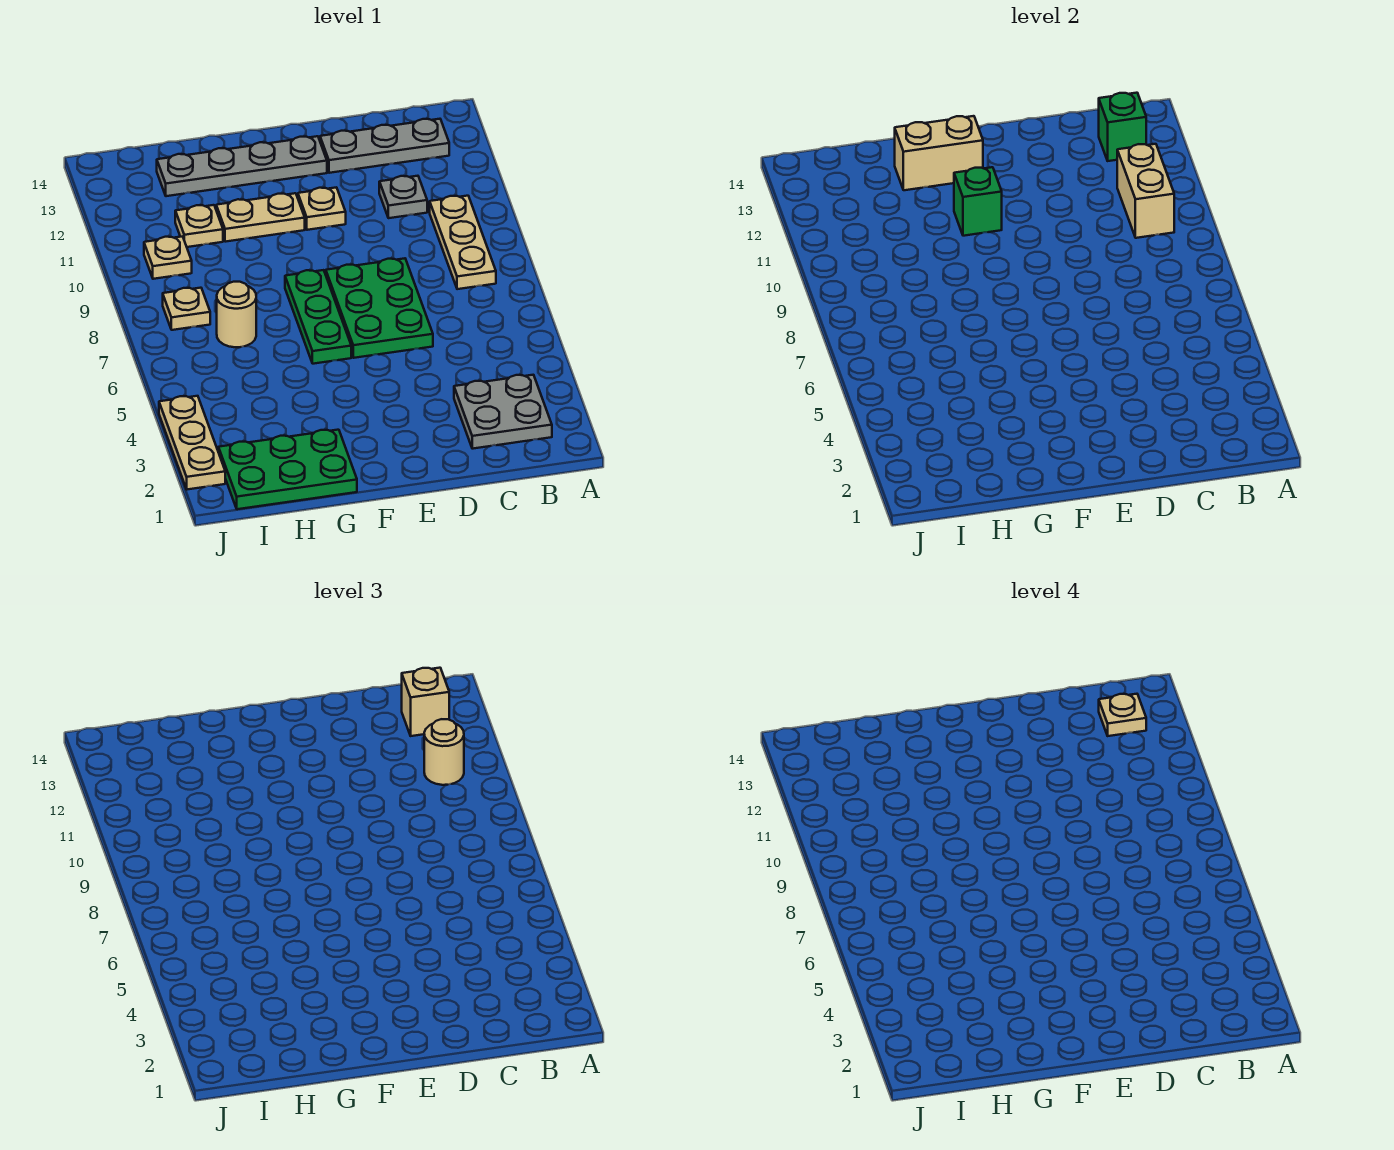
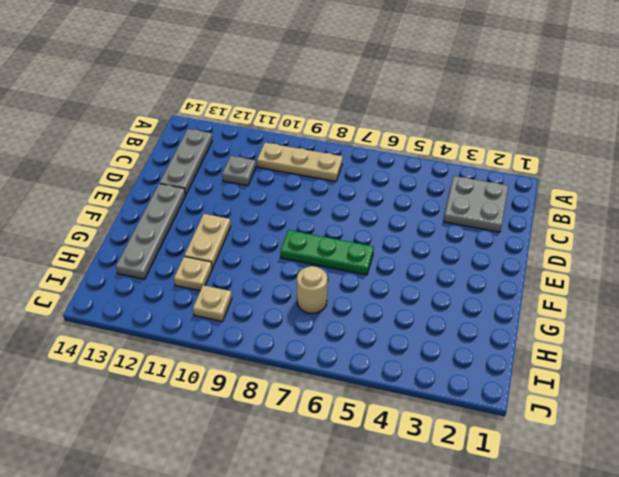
none -> green plate D6:E8 level 1
none -> tan plate E11 level 1
none -> green plate G1:I2 level 1

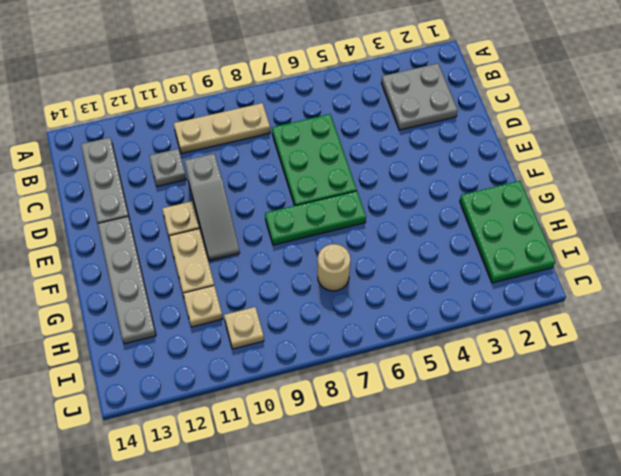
green plate C6:E7 level 1 -> green plate D6:E8 level 1
grey slope D10:F10 level 1 top D -> none
none -> tan plate I8 level 1
none -> tan plate J2:J4 level 1
none -> tan brick B10:B11 level 2

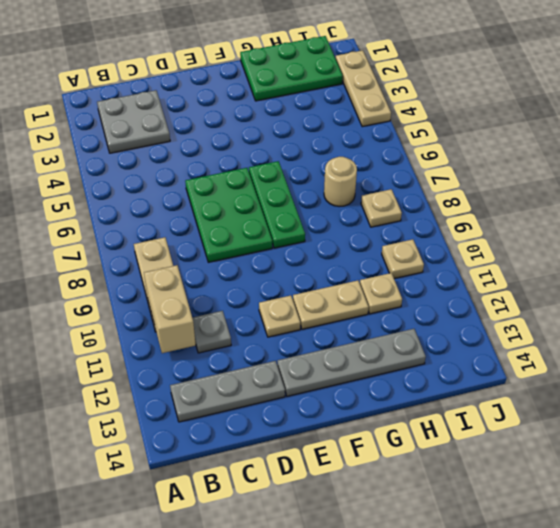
none -> green brick B13 level 2
none -> green brick F11 level 2
none -> tan brick F13:G13 level 2

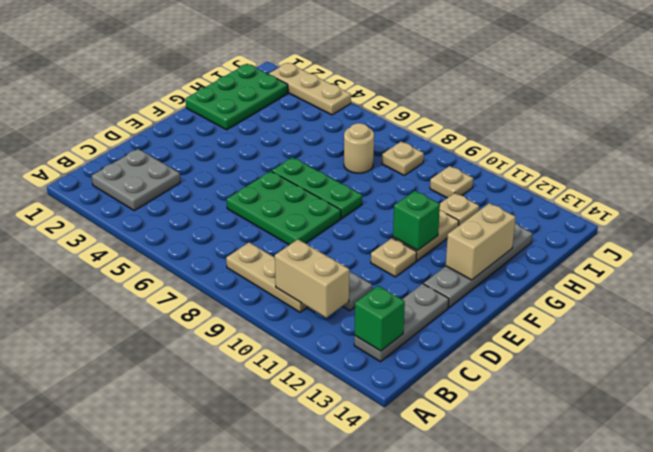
none -> tan round brick B11 level 3
none -> tan brick B13 level 3
none -> tan plate B13 level 4

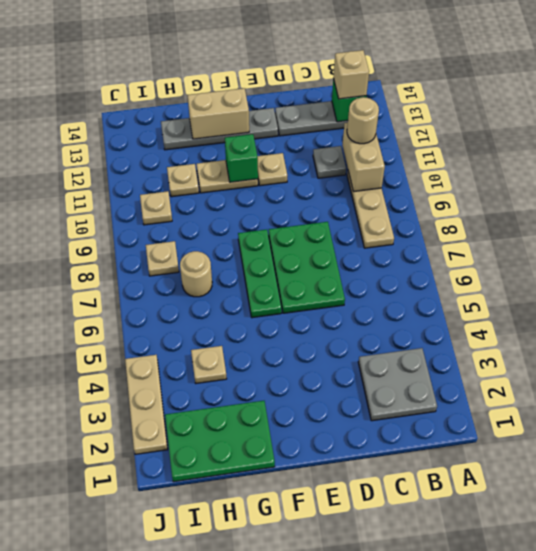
tan plate H4 level 1 -> tan plate B13 level 4

